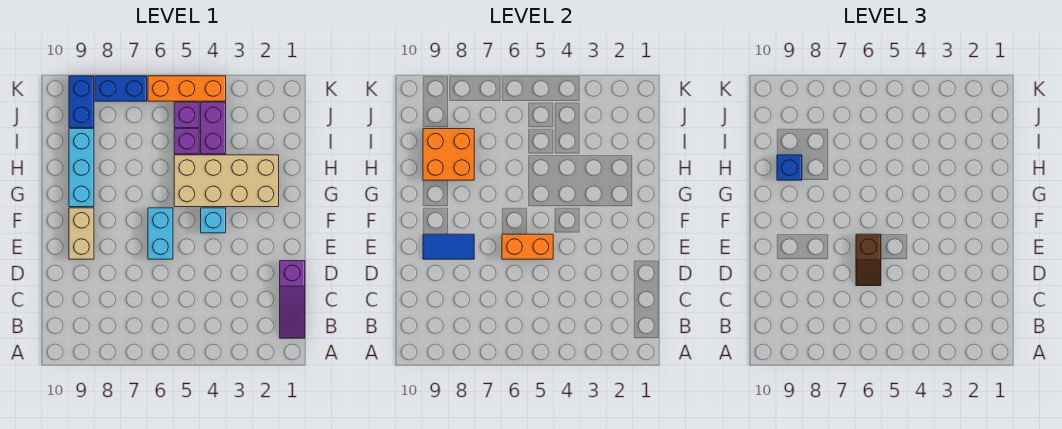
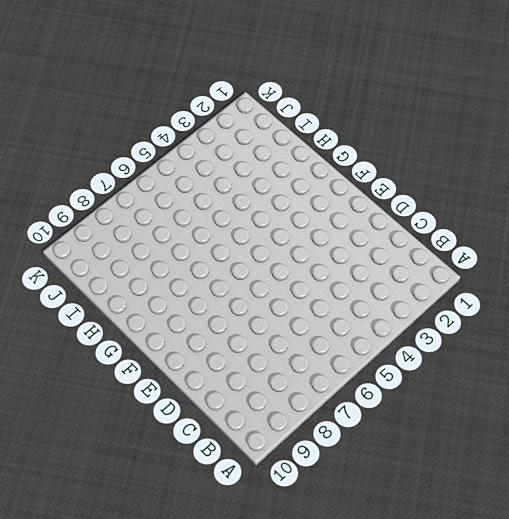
none -> purple slope B1:D1 level 1 top D
none -> cyan brick E6:F6 level 1
none -> tan brick E9:F9 level 1

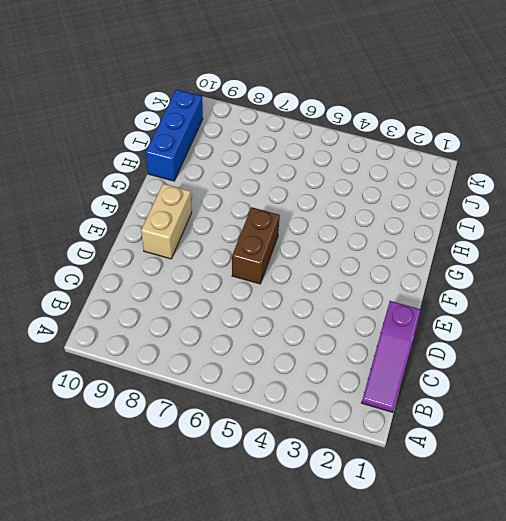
brown brick E6:F6 level 1 -> cyan brick E6:F6 level 1
blue brick H10:J10 level 1 -> none
none -> cyan brick F4 level 1
none -> tan brick G2:H5 level 1
none -> cyan brick G9:I9 level 1

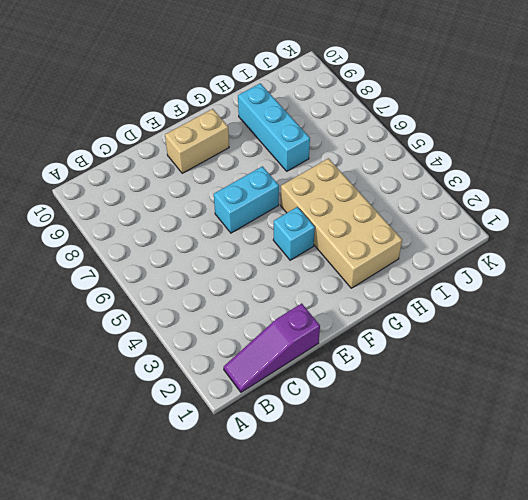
cyan brick H7:H9 level 1 -> cyan brick G9:I9 level 1
none -> purple brick I4:J4 level 1
none -> purple brick I5 level 1
none -> purple brick J5 level 1

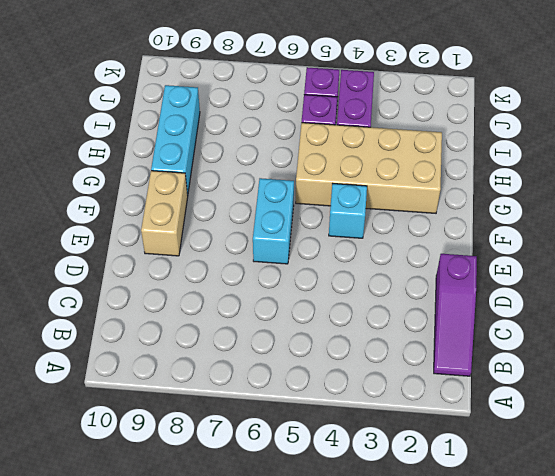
none -> blue brick J9:K9 level 1
none -> orange brick K4:K6 level 1
none -> blue brick K7:K8 level 1

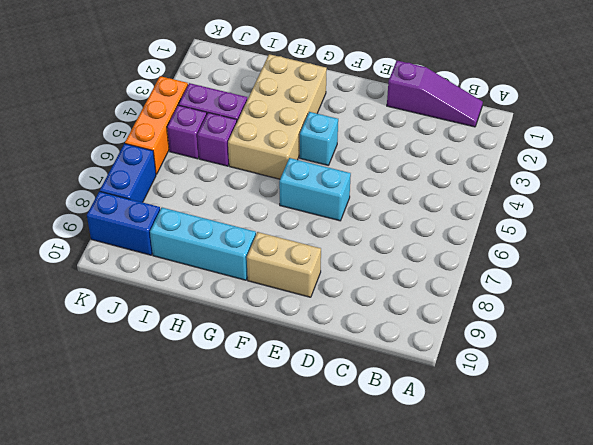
none -> orange brick E5:E6 level 2
none -> blue tile E8:E9 level 2
none -> orange brick H8:I9 level 2

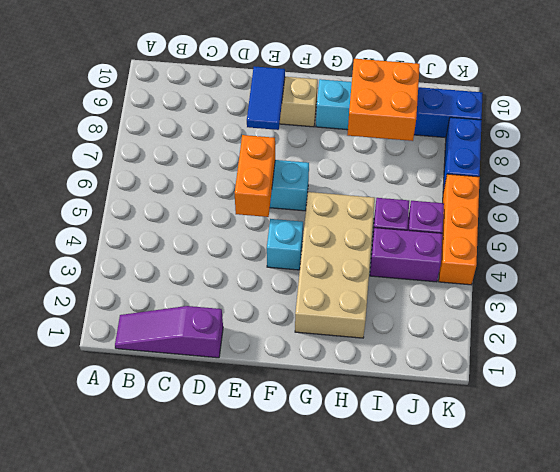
none -> brown slope D6:E6 level 3 top E
none -> blue brick H9 level 3

